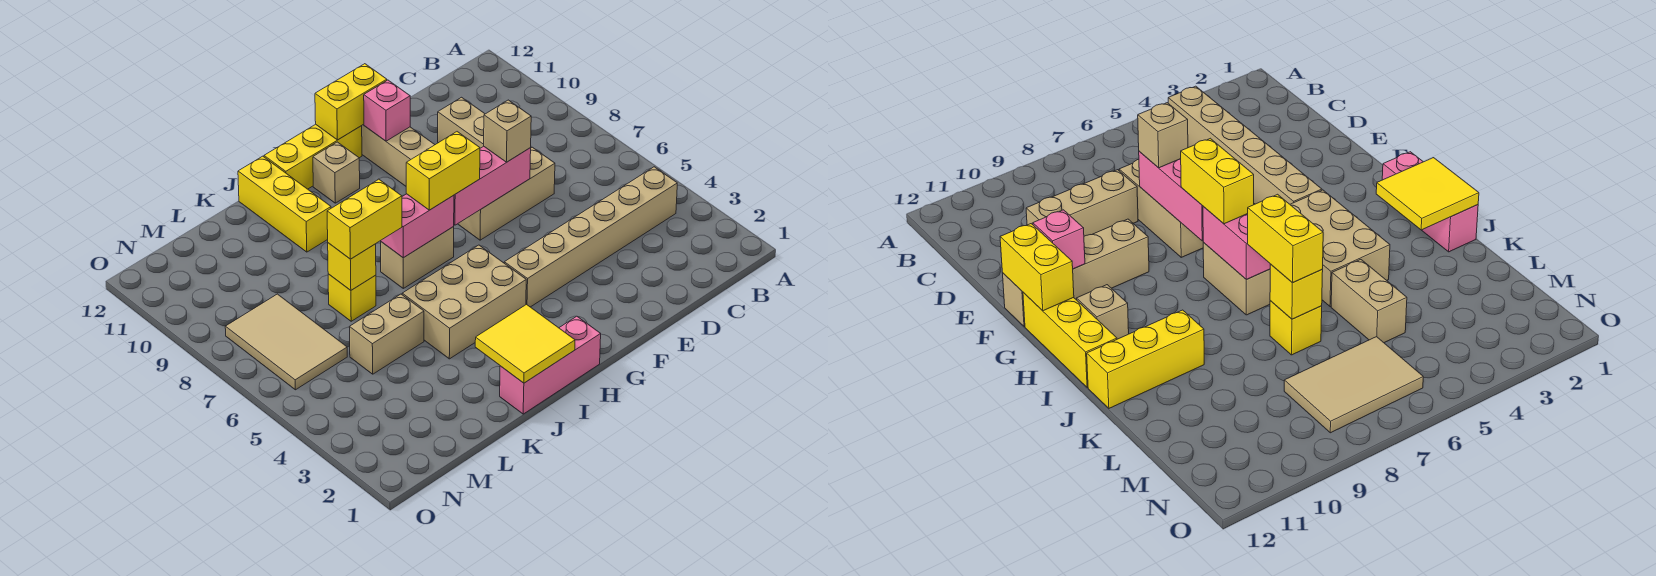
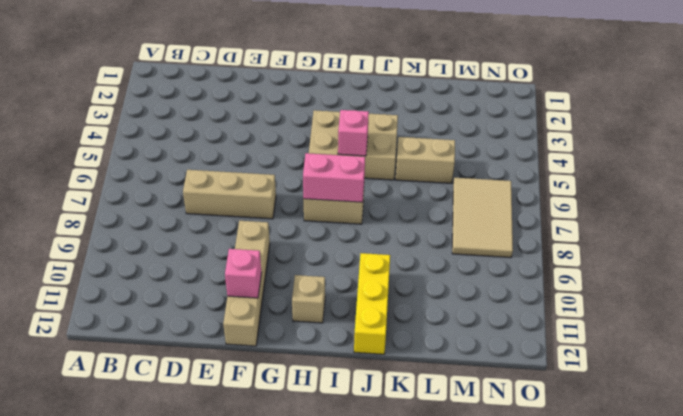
pink brick I5 level 2 -> none
none -> tan brick B4:G4 level 1
none -> tan brick D8:D10 level 1
none -> yellow brick G12:I12 level 1

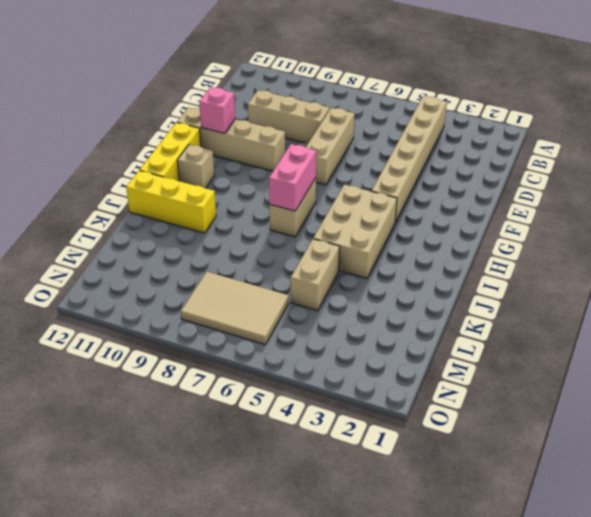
none -> pink brick H1:J1 level 1
none -> yellow brick K7 level 1
none -> pink brick E7:G7 level 2

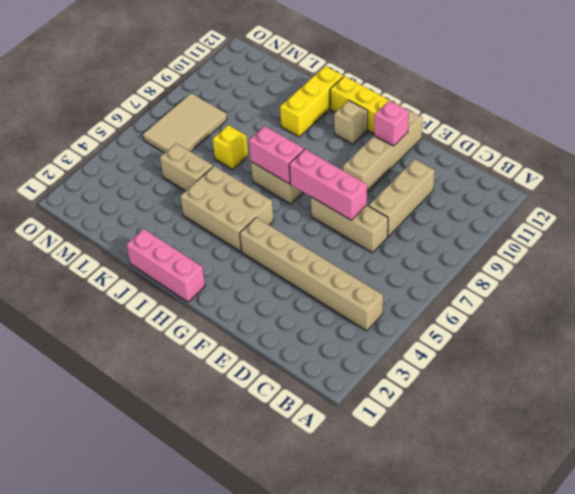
none -> yellow brick F12:G12 level 2
none -> yellow tile I1:J2 level 2
none -> yellow brick K7 level 2

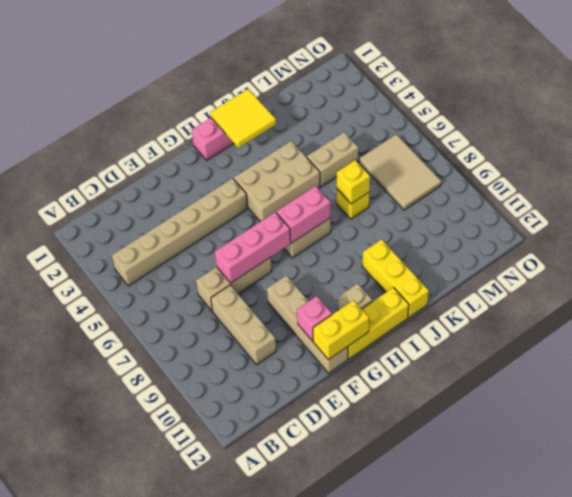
none -> tan brick E7 level 3
none -> yellow brick G7:H7 level 3
none -> yellow brick J7:K7 level 3

